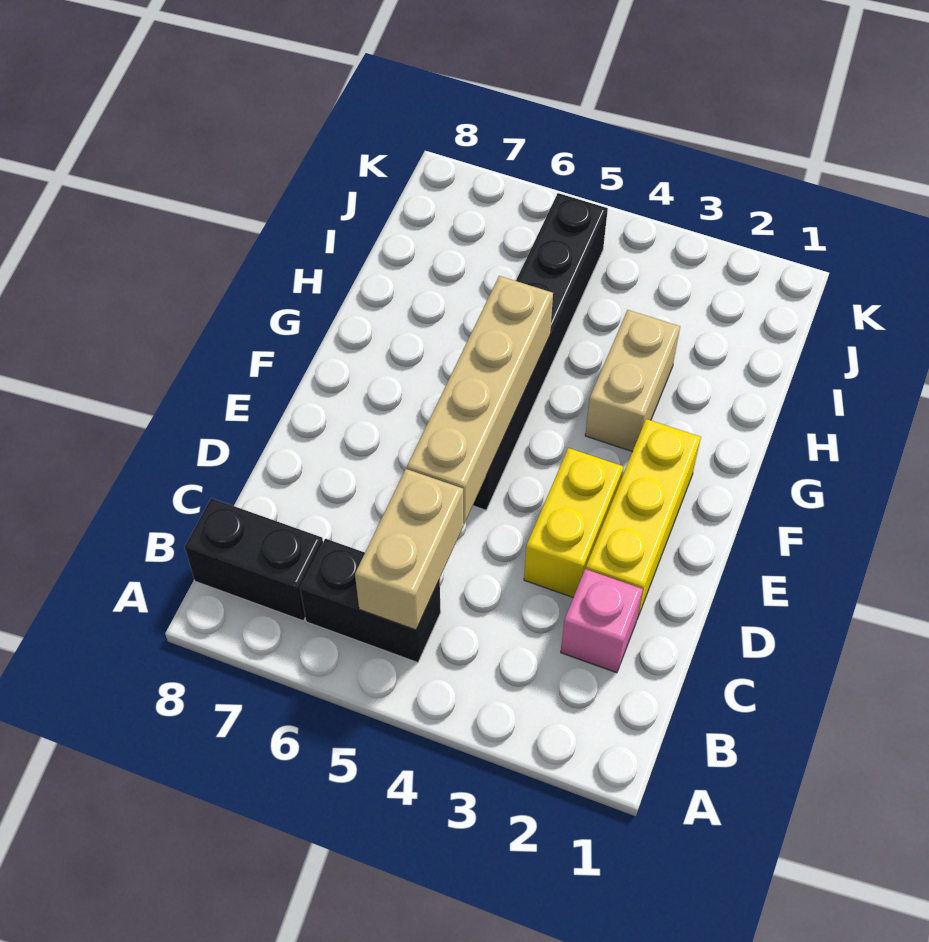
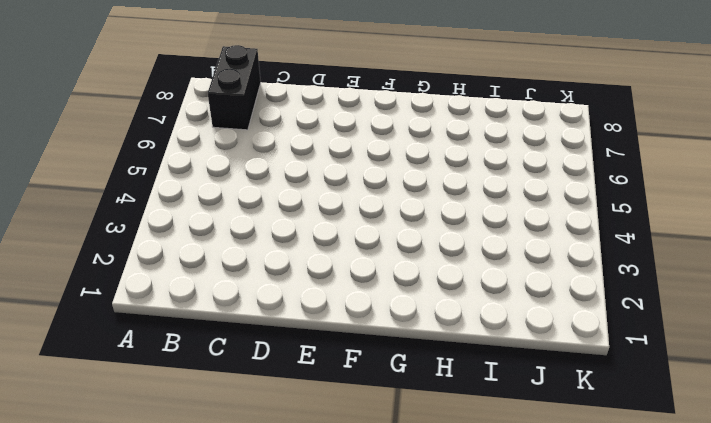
none -> black brick B5:B6 level 1
none -> pink brick C2 level 1

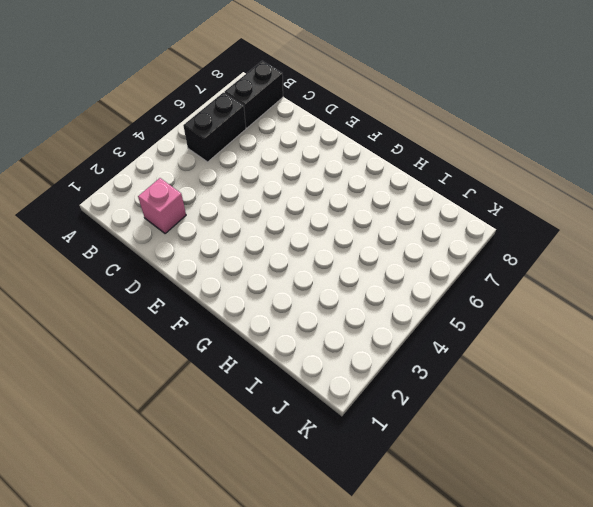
none -> yellow brick D2:F2 level 1
none -> yellow brick D3:E3 level 1

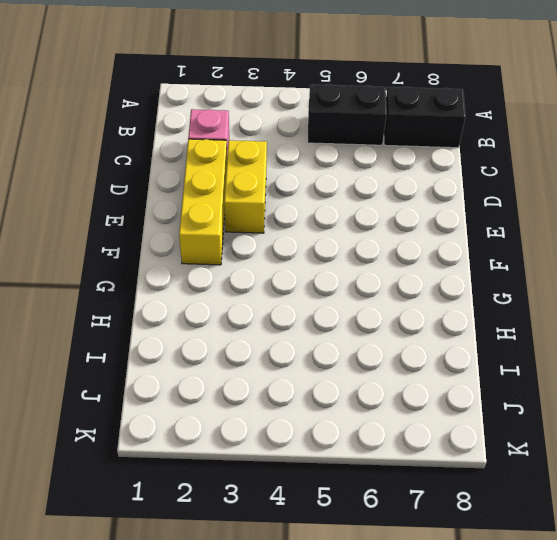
none -> black brick E5:J5 level 1
none -> tan brick G3:H3 level 1

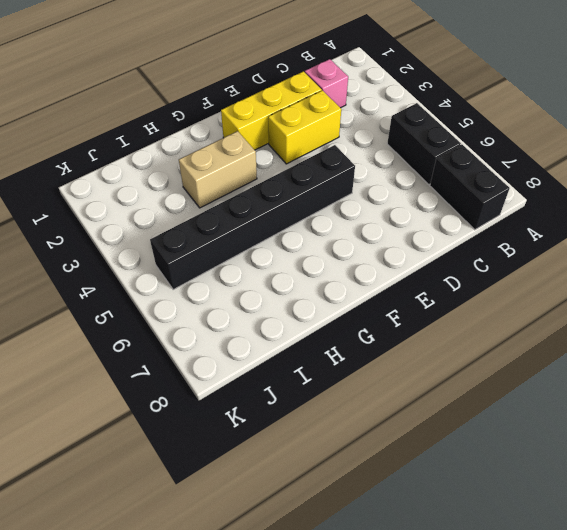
none -> tan brick B5:C5 level 2
none -> tan brick D5:G5 level 2

